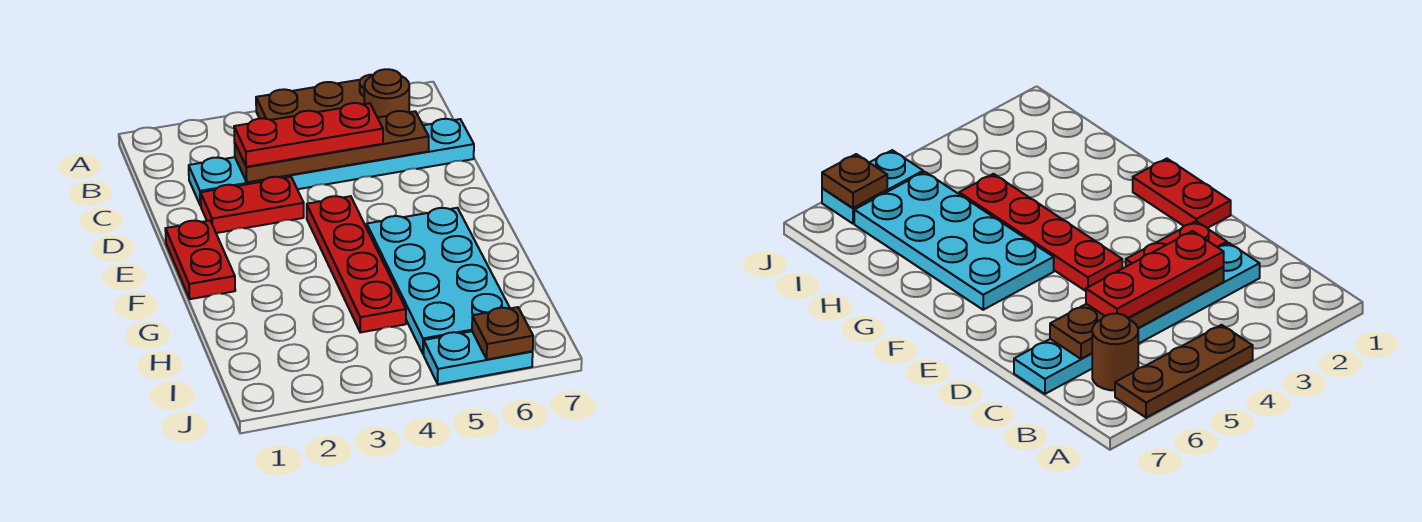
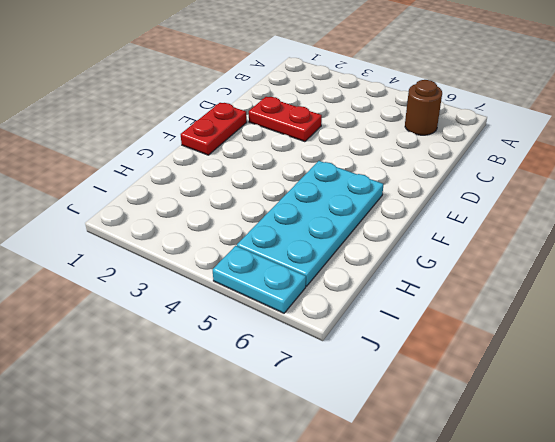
none -> brown plate A4:A6 level 1
none -> cyan plate C2:C7 level 1

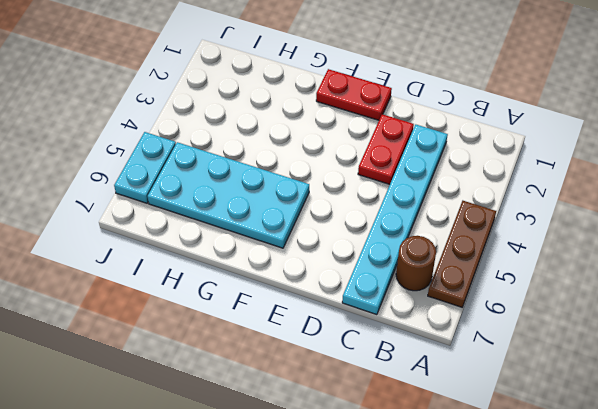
none -> red plate E4:H4 level 1
none -> brown plate C3:C6 level 2

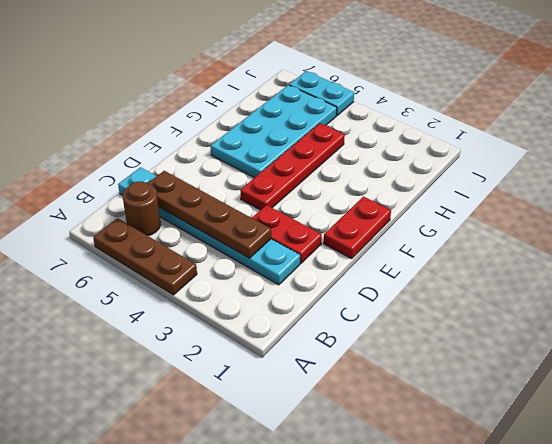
none -> brown plate J6 level 2
none -> red plate C3:C5 level 3

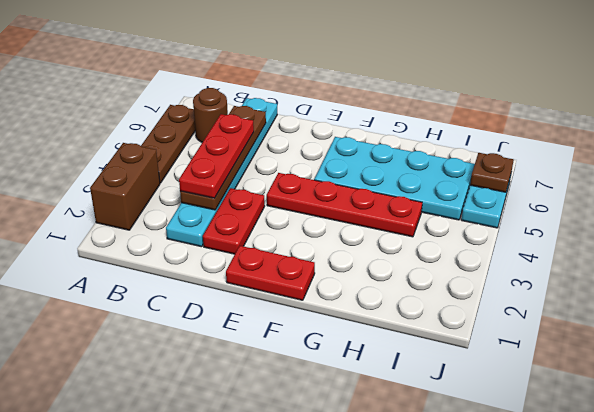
brown brick A2:A3 level 1 -> none

